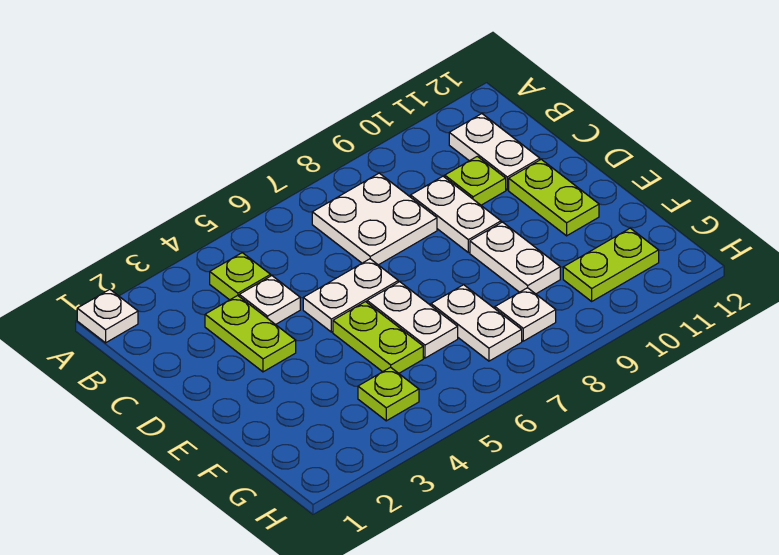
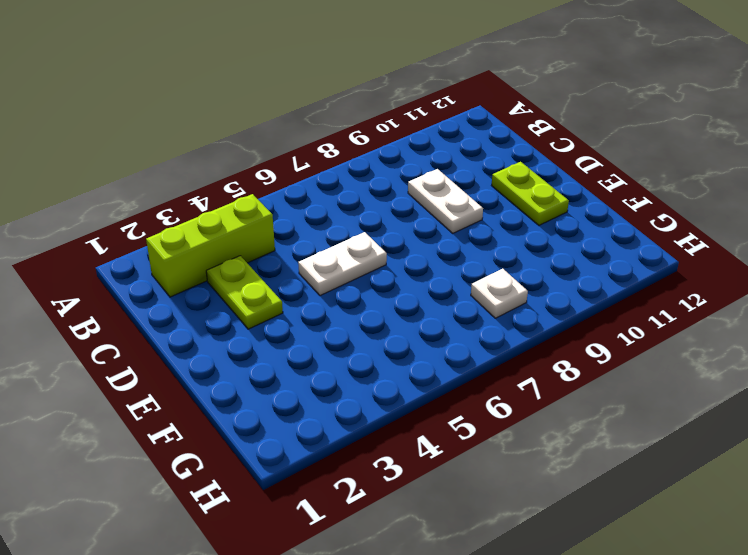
lime brick B2:B4 level 1 -> lime plate B4 level 1
none -> white plate A1 level 1
none -> white plate B7:C8 level 1
none -> white plate B11:C11 level 1

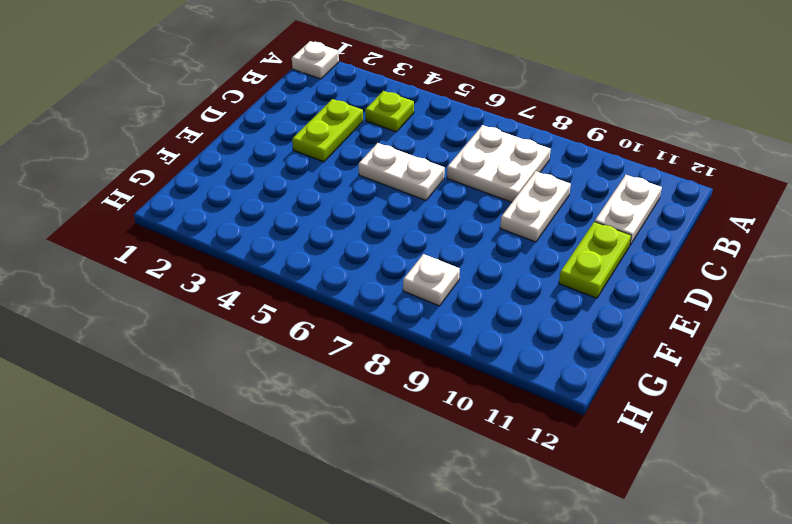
none -> white plate C4 level 1
none -> lime plate C10 level 1
none -> lime plate E5:F5 level 1

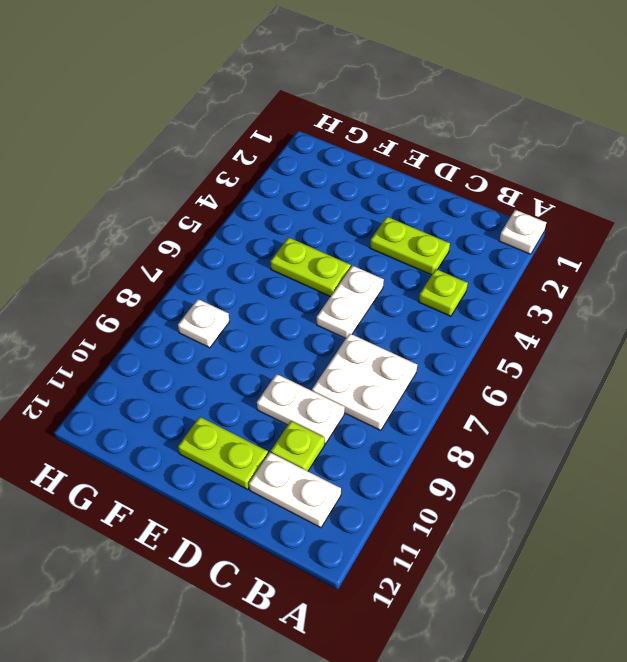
none -> white plate C4 level 1
none -> white plate E6:F6 level 1
none -> white plate E9:F9 level 1

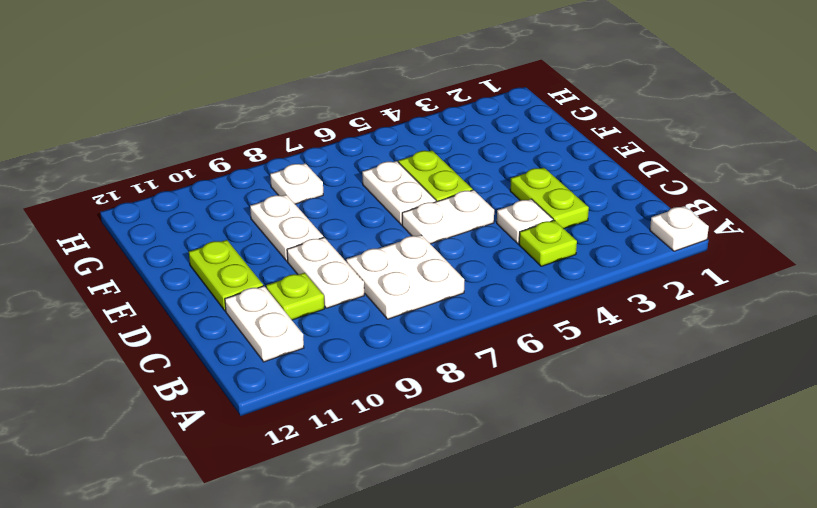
none -> white plate F7:G7 level 1
none -> lime plate G4 level 1
none -> lime plate G10:G11 level 1

